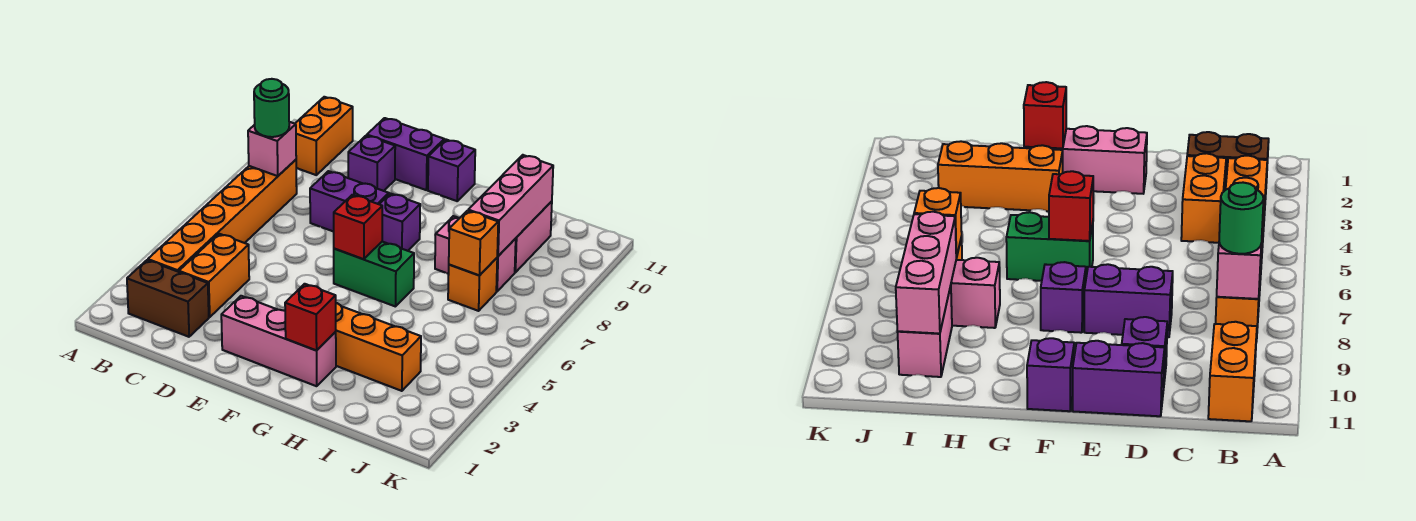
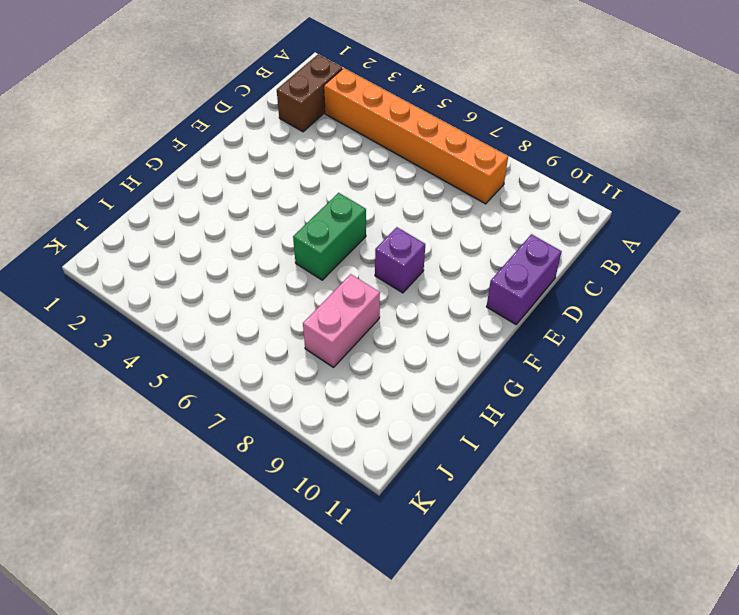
none -> orange brick B10:B11 level 1
none -> orange brick C3:C4 level 1
none -> purple brick D8:E8 level 1

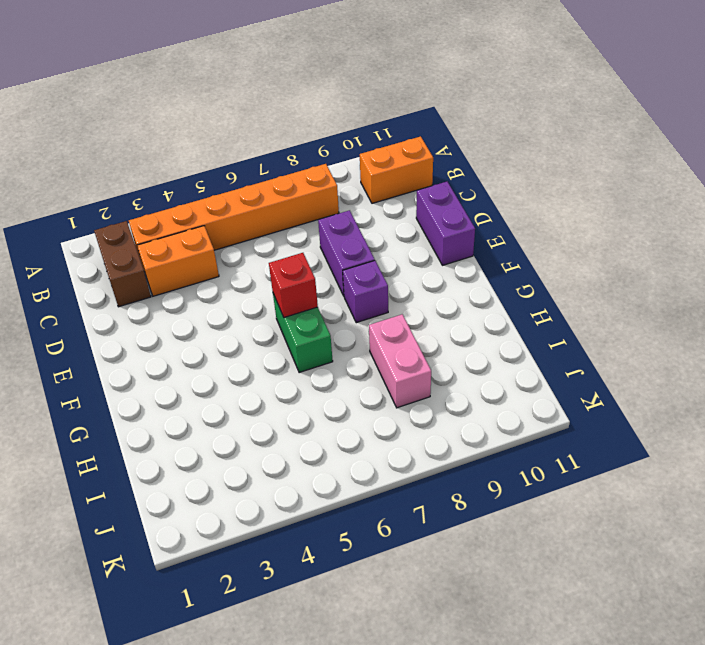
none -> purple brick D10 level 1
none -> pink brick E2:G2 level 1
none -> purple brick F11 level 1

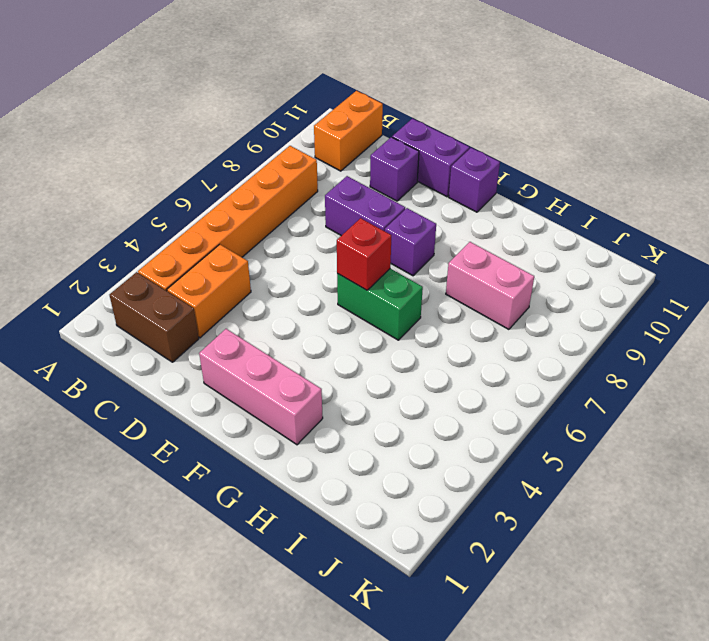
none -> orange brick G3:I3 level 1
none -> orange brick I7 level 1
none -> pink brick I9:I10 level 1

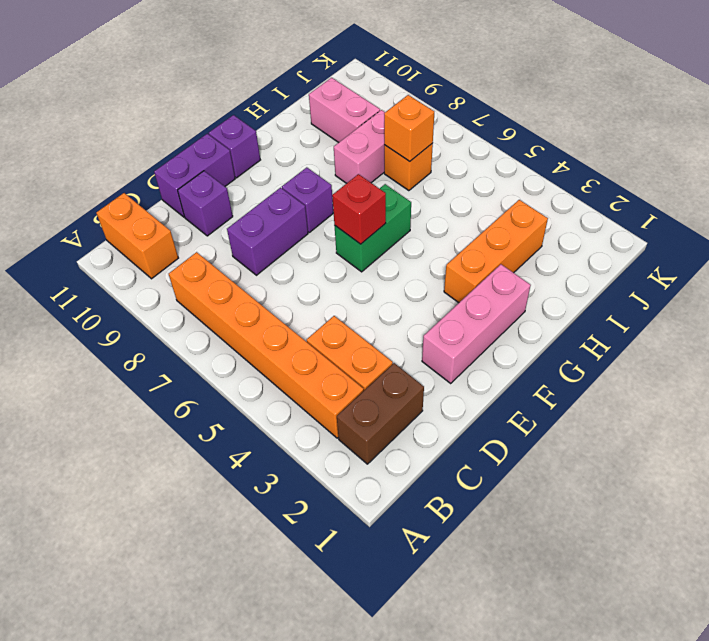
none -> pink brick B8 level 2
none -> red brick G2 level 2
none -> pink brick I8:I10 level 2

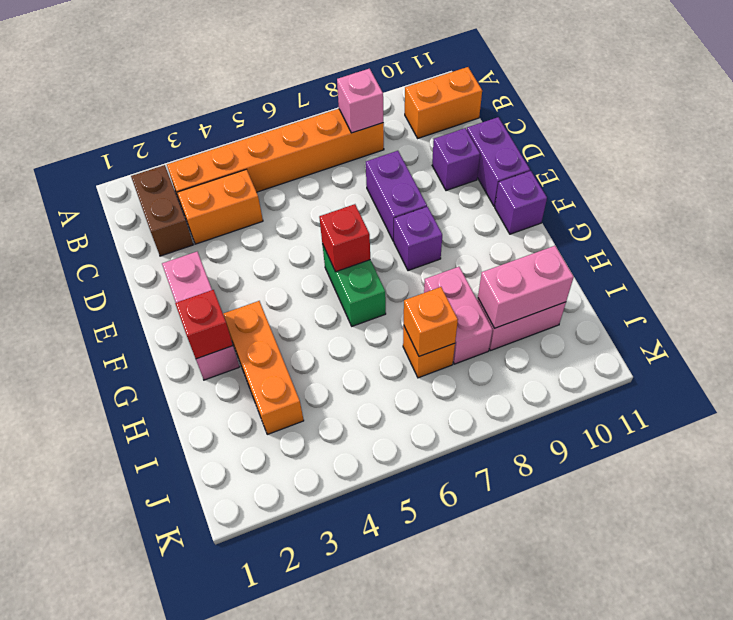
pink brick I9:I10 level 2 -> pink brick I8:I10 level 2
none -> green round brick B8 level 3

